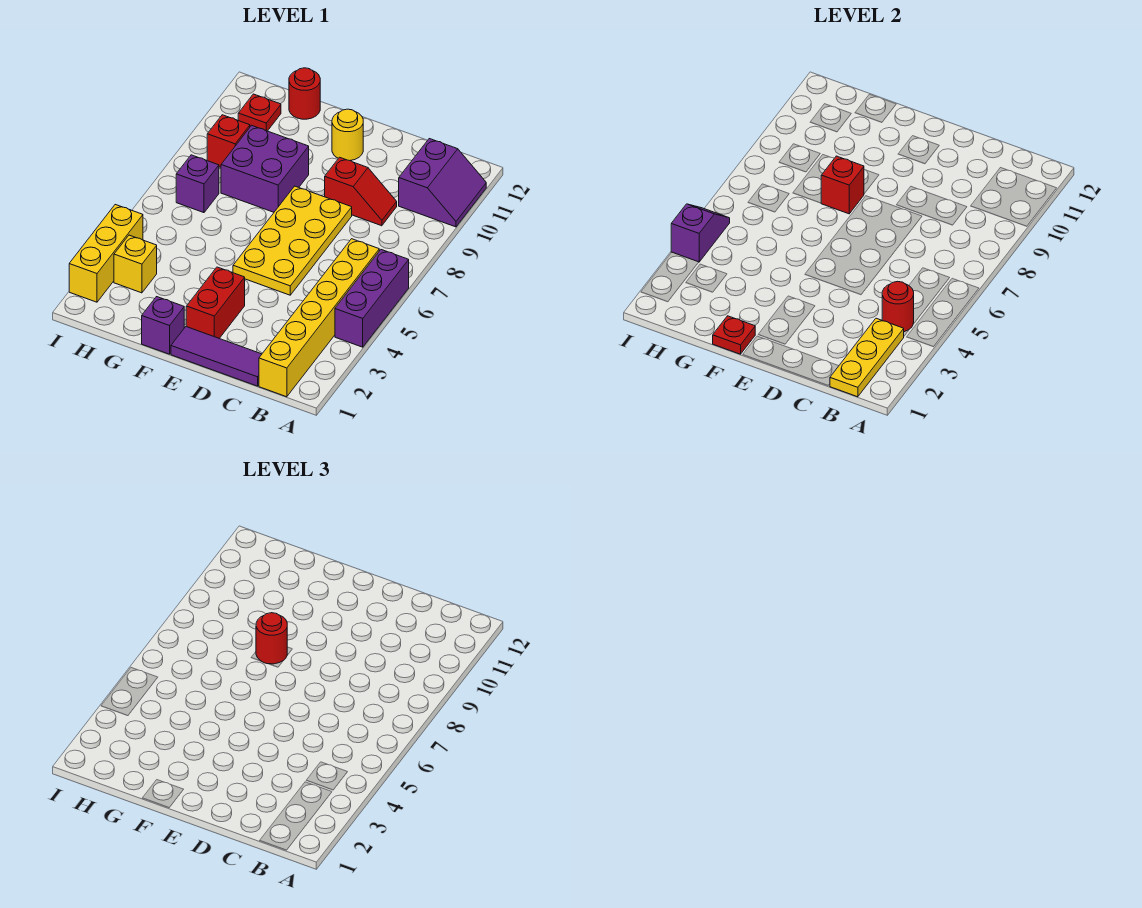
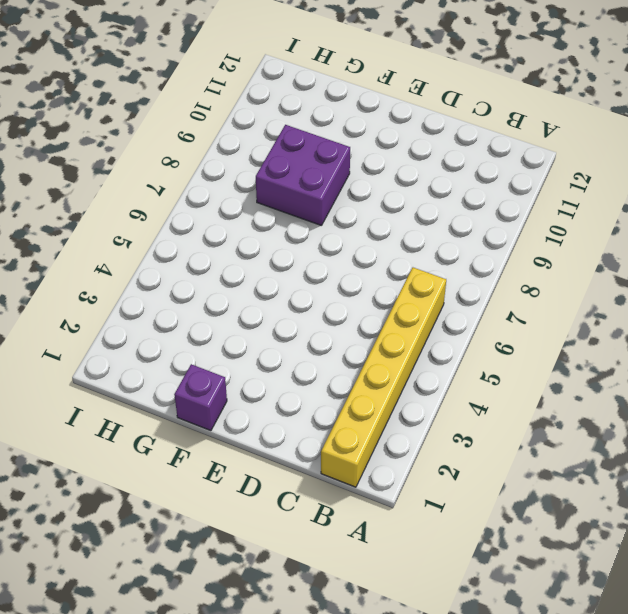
none -> purple brick A4:A6 level 1
none -> purple slope A10:B11 level 1 top B
none -> purple tile C1:E1 level 1

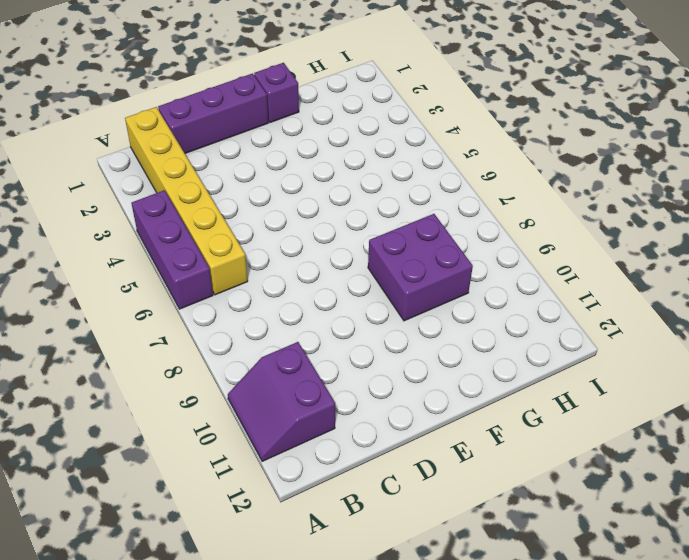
purple brick C1:E1 level 1 -> purple tile C1:E1 level 1
none -> red slope C9:D9 level 1 top D
none -> yellow plate D5:E8 level 1
none -> red brick E2:E3 level 1

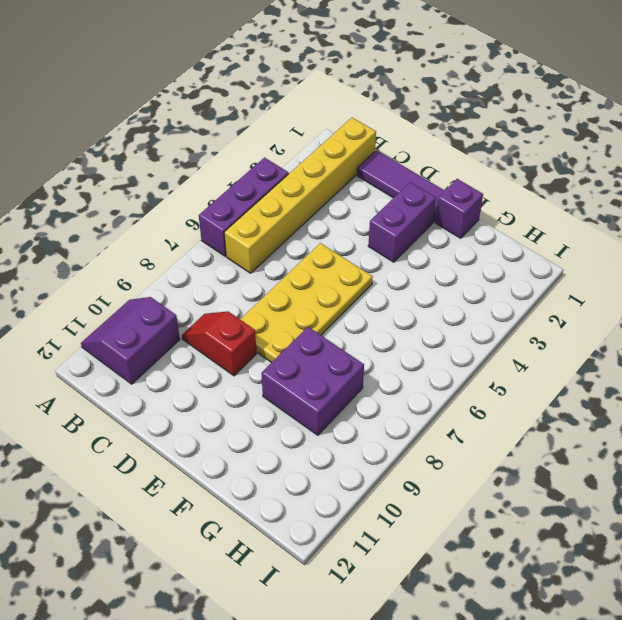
purple brick E2:E3 level 1 -> red brick E2:E3 level 1
none -> yellow round brick E11 level 1
none -> red round brick G12 level 1
none -> yellow brick H3 level 1

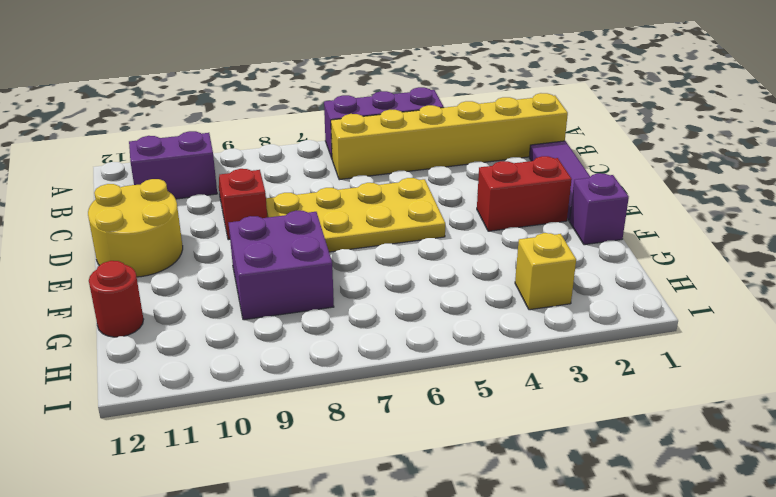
yellow round brick D11:E12 level 1 -> yellow round brick E11 level 1
none -> purple brick H7 level 1
none -> red brick H9 level 1
none -> red plate H11 level 1

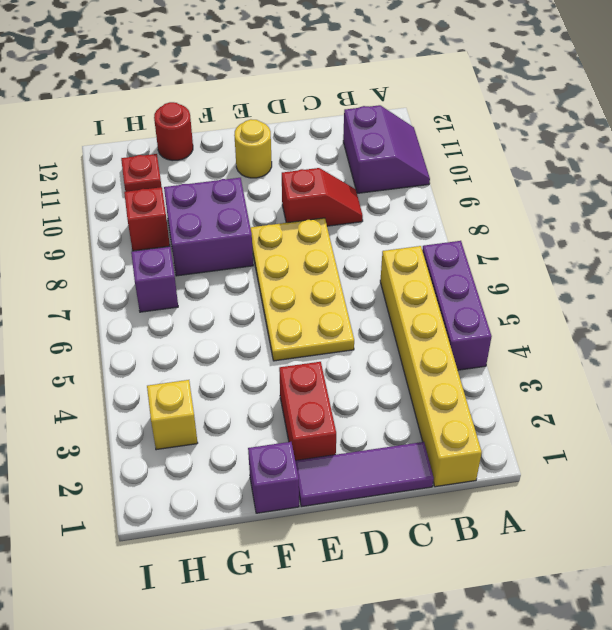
none -> yellow brick I2:I4 level 1
none -> yellow plate B1:B3 level 2
none -> red round brick B4 level 2

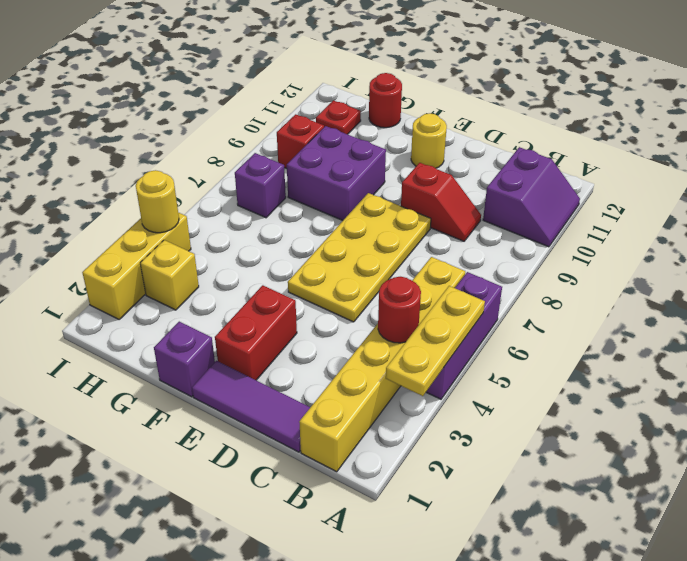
yellow plate A3:A5 level 2 -> yellow plate B1:B3 level 2
yellow round brick I4 level 2 -> purple slope I4:I5 level 2 top 4
none -> red plate F1 level 2
none -> red brick F8 level 2
none -> red round brick F8 level 3

